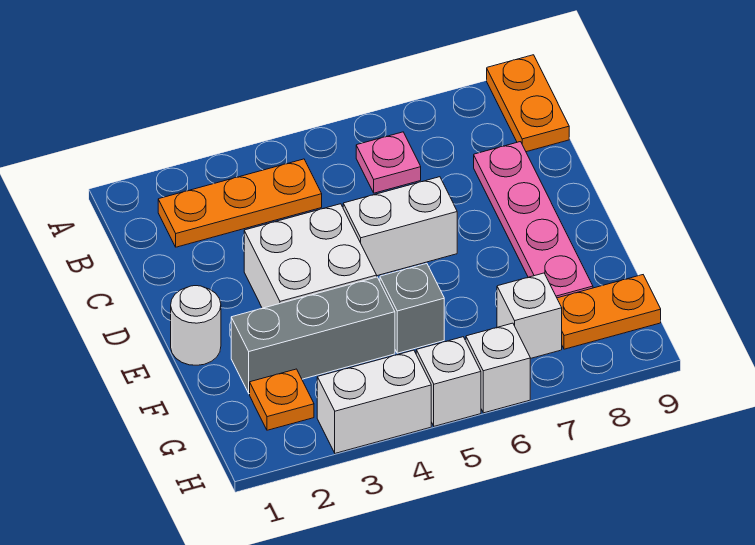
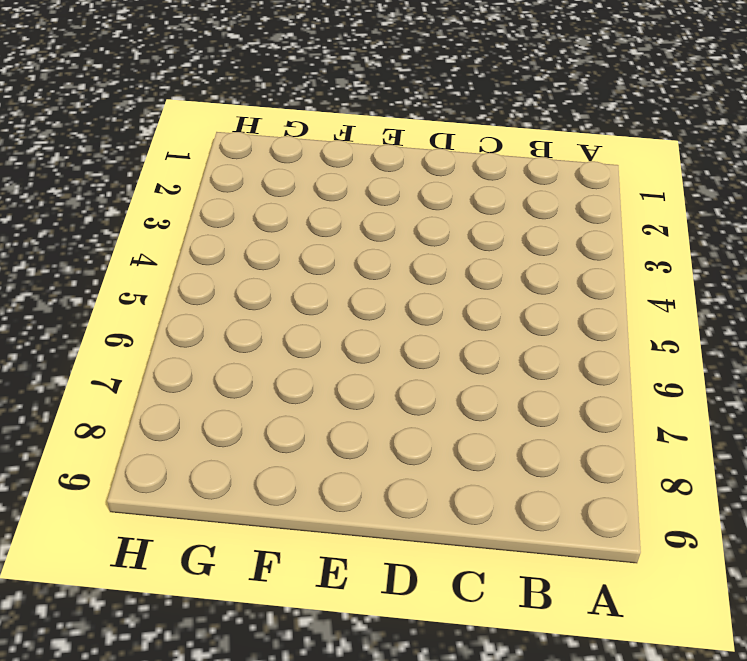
none -> orange plate A9:B9 level 1
none -> orange plate B2:B4 level 1
none -> pink plate B6 level 1

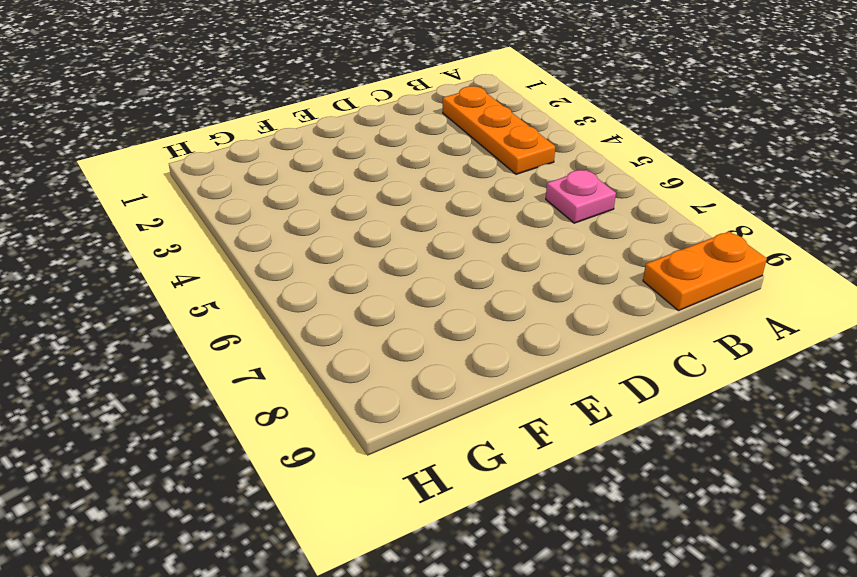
none -> pink plate C8:F8 level 1
none -> white brick D3:E4 level 1
none -> white brick D5:D6 level 1

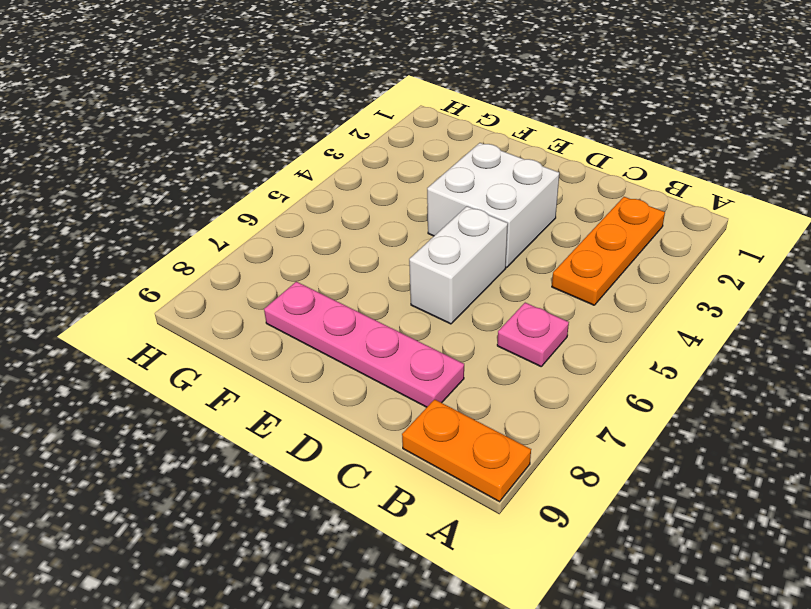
none -> white round brick E1 level 1
none -> grey brick F2:F4 level 1
none -> grey brick F5 level 1

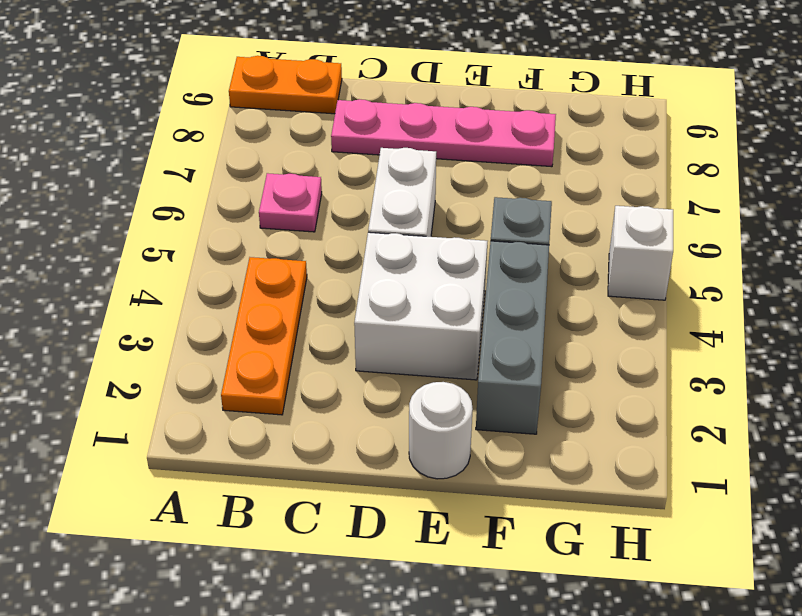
none -> orange plate G2 level 1
none -> white brick G7 level 1
none -> orange plate G8:G9 level 1

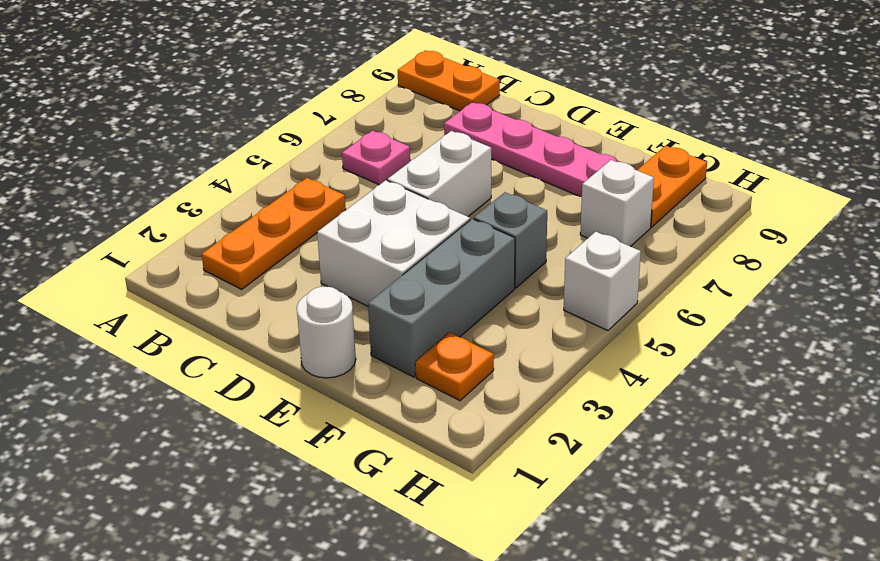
none -> white brick H3:H4 level 1
none -> white brick H6 level 1

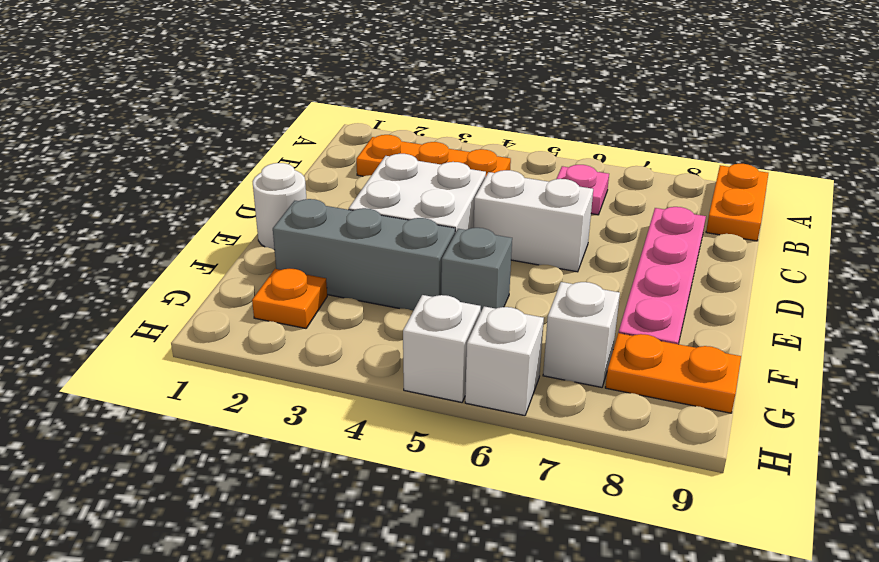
none -> white brick H3:H4 level 1

